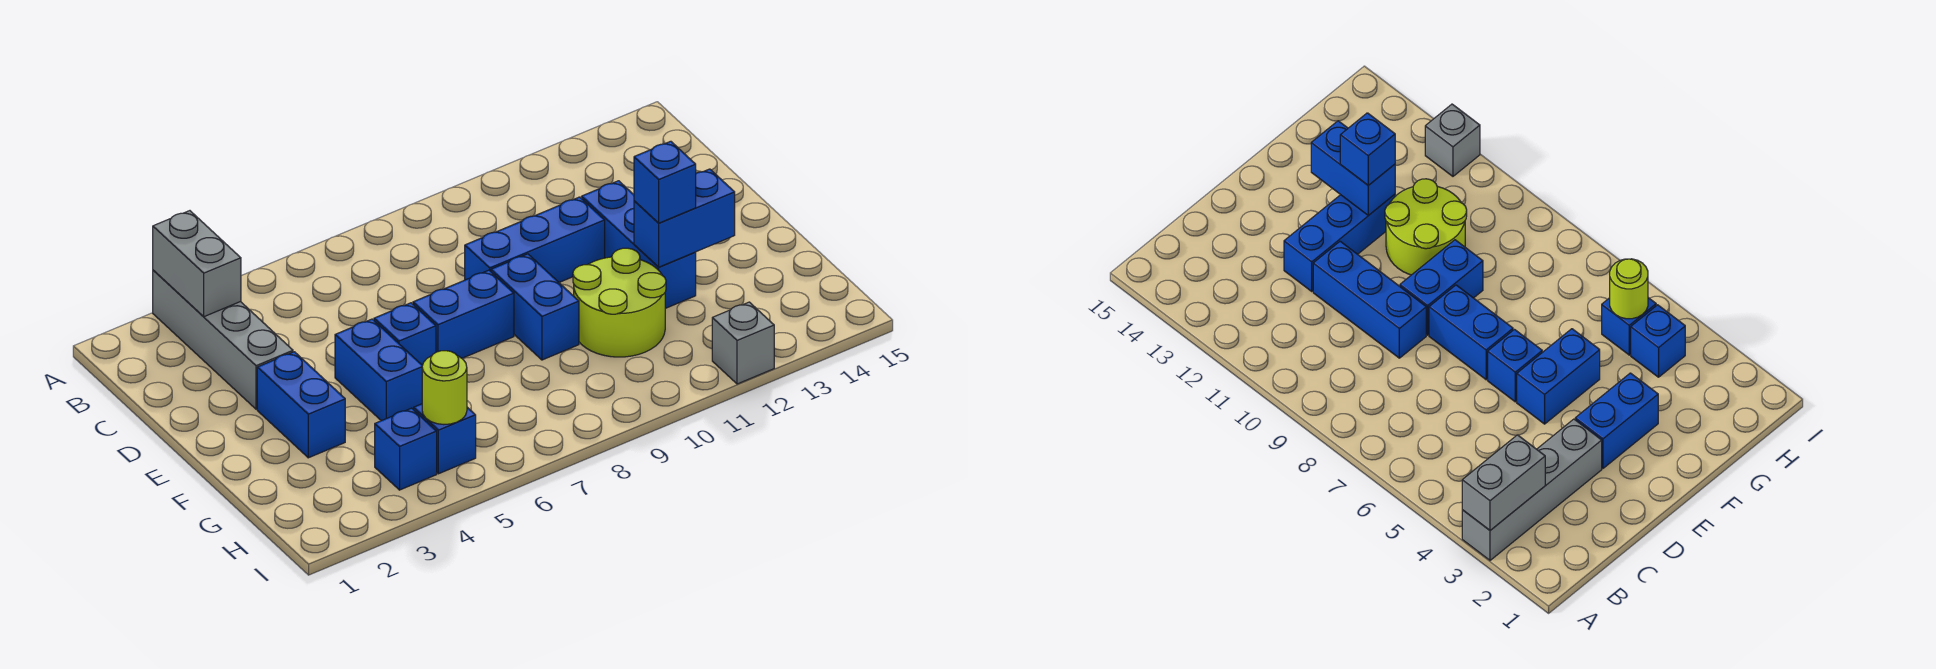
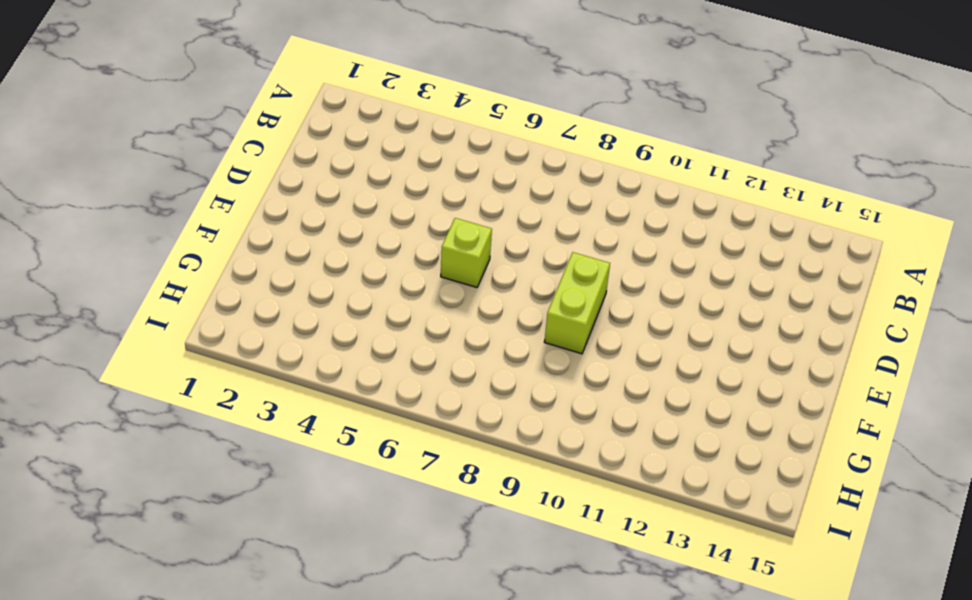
lime brick E6 level 1 -> blue brick E6 level 1
lime brick E9:F9 level 1 -> blue brick E9:F9 level 1
none -> grey brick A3:D3 level 1
none -> blue brick D9:D11 level 1
none -> blue brick D12:F12 level 1

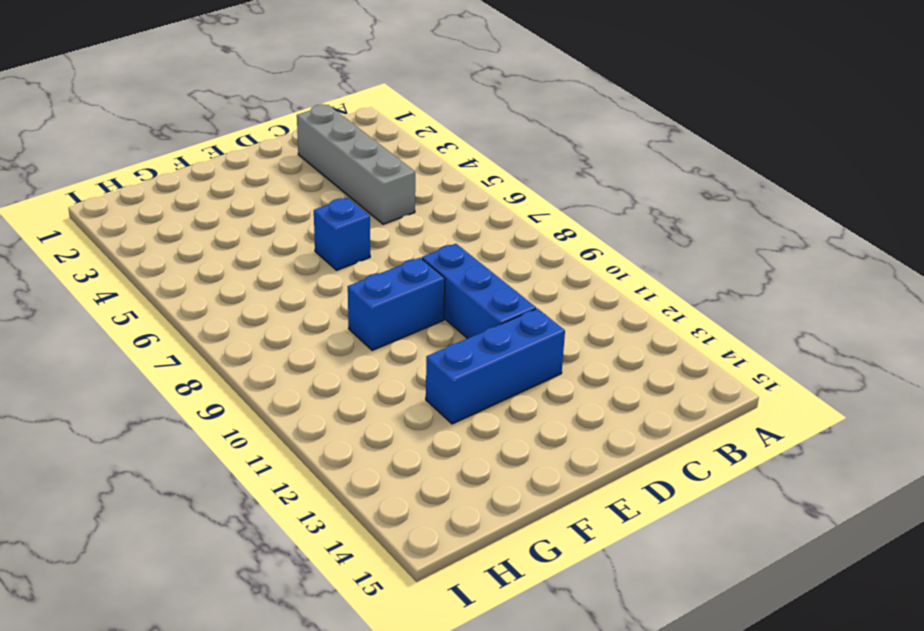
grey brick C2:C5 level 1 -> grey brick A3:D3 level 1
none -> blue brick E3:F3 level 1
none -> blue brick E5:F5 level 1
none -> blue brick E7:E8 level 1

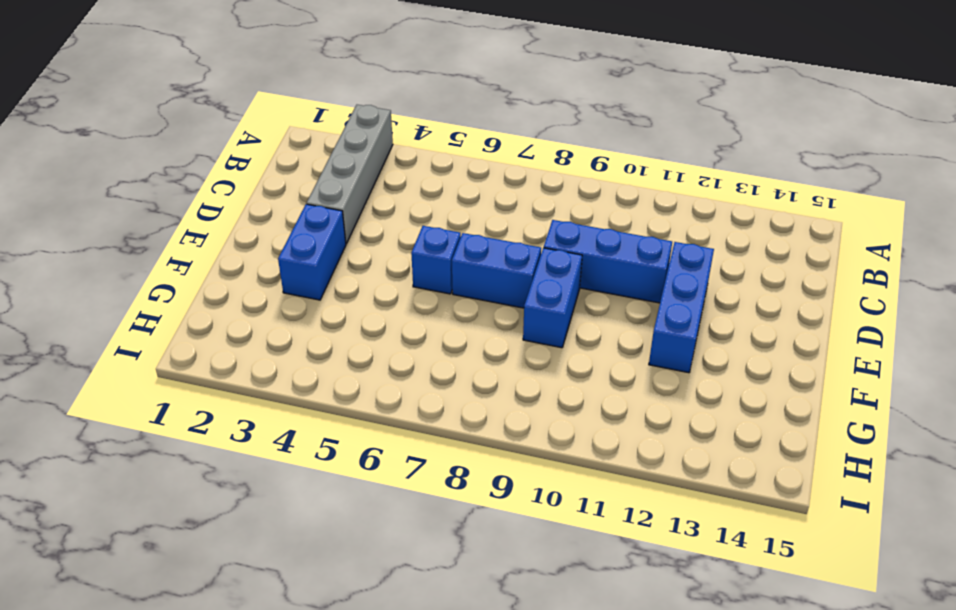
none -> blue brick E5:F5 level 1
none -> lime round brick F10:G11 level 1
none -> blue brick H4 level 1

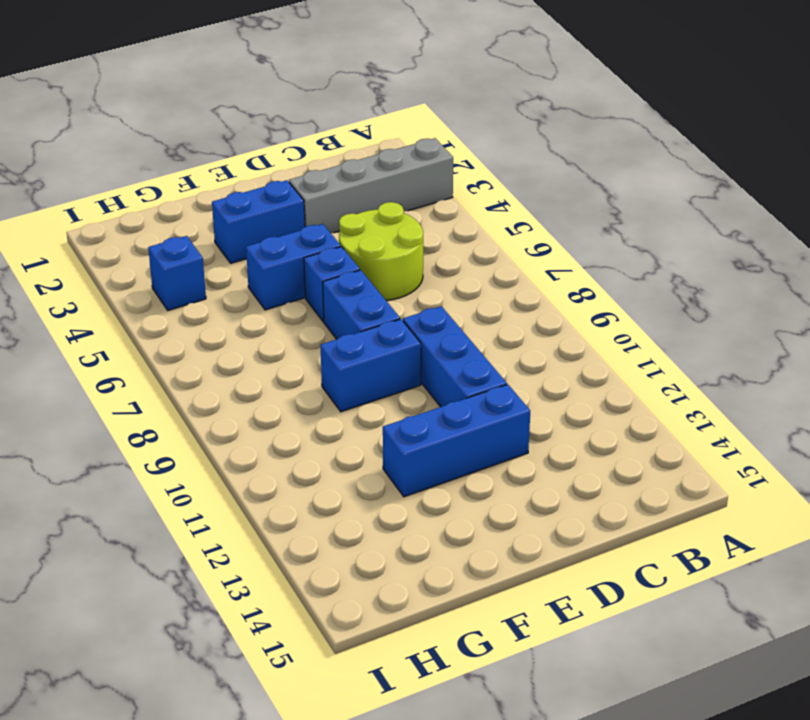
lime round brick C5:D6 level 1 -> lime round brick F10:G11 level 1
none -> blue brick H5 level 1
none -> grey brick I12 level 1
none -> grey brick A3:B3 level 2

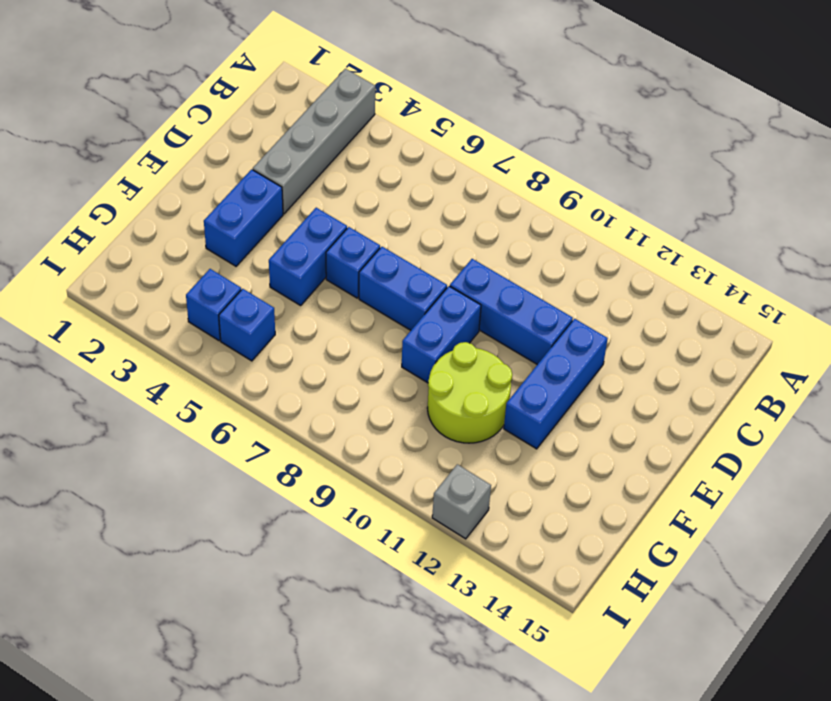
none -> grey brick A3:B3 level 2
none -> blue brick F12:F13 level 2
none -> lime round brick H5 level 2

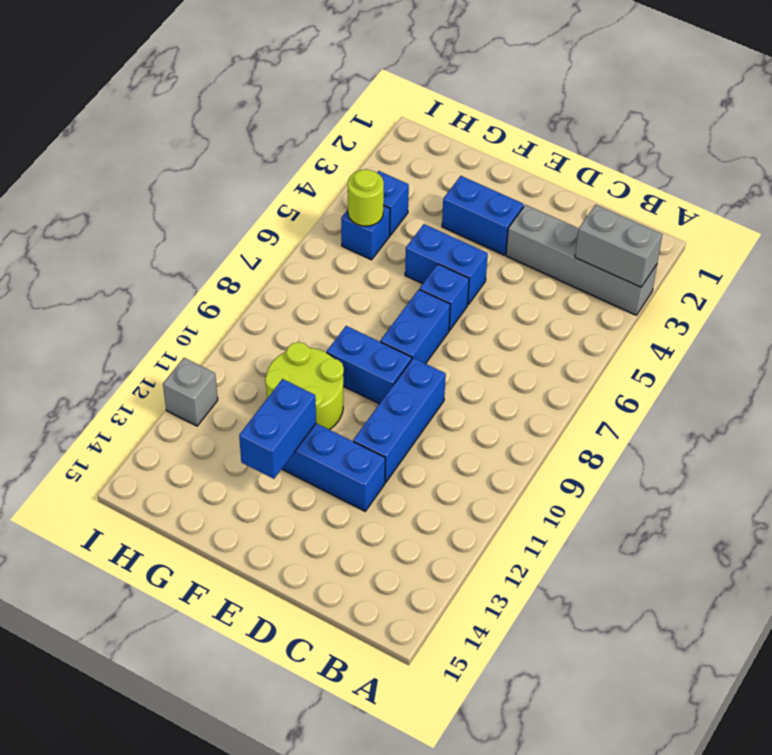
none -> blue brick F12 level 3

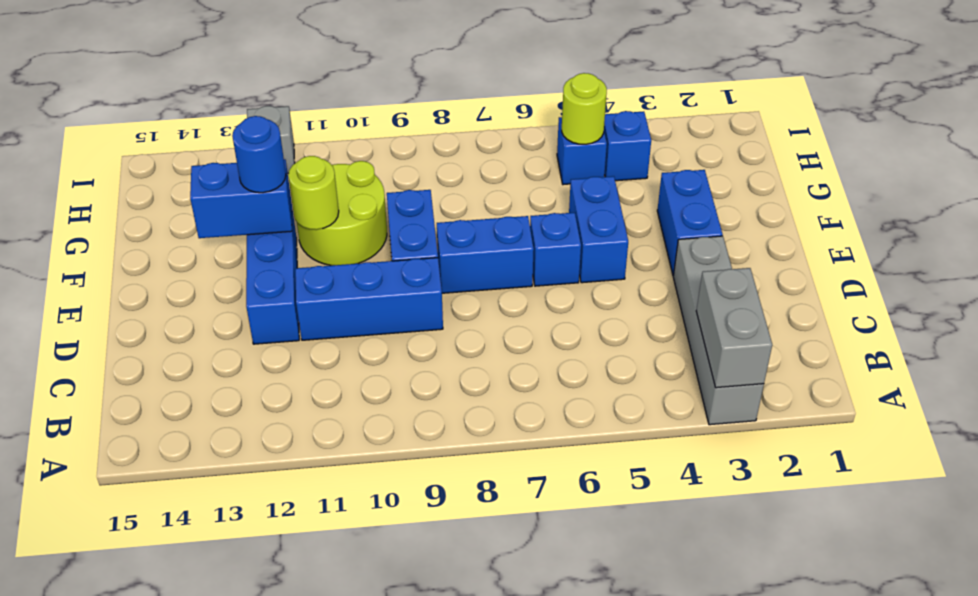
lime round brick F11 level 2 -> none
blue round brick F12 level 3 -> blue brick F12 level 3

